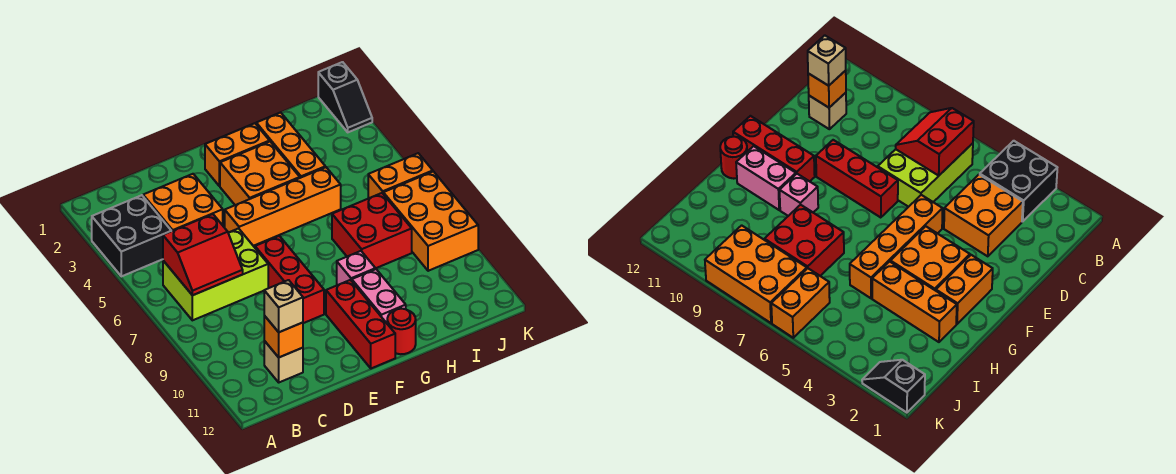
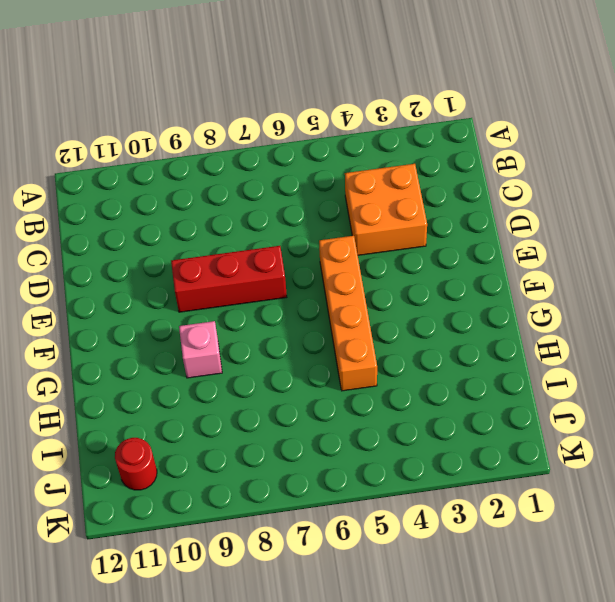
red round brick J11 level 1 -> red round brick G12 level 1
none -> black brick A3:B4 level 1
none -> lime brick B6:D7 level 1
none -> tan brick C11 level 1

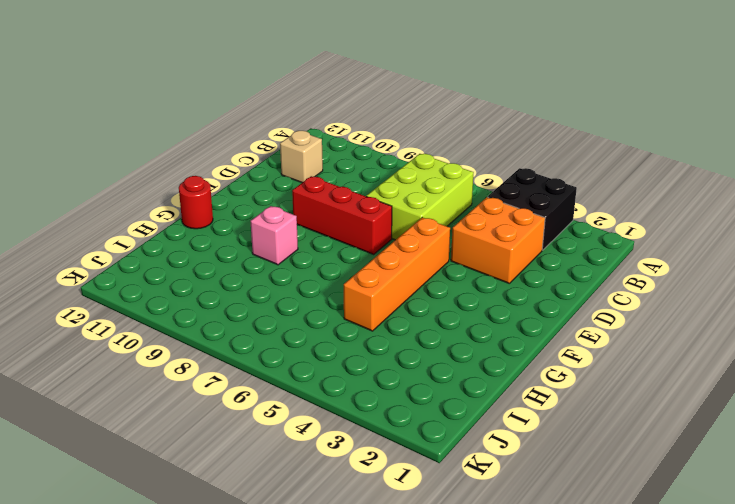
none -> orange brick F2:G2 level 1
none -> orange brick F3:G4 level 1
none -> red brick F10:F12 level 1

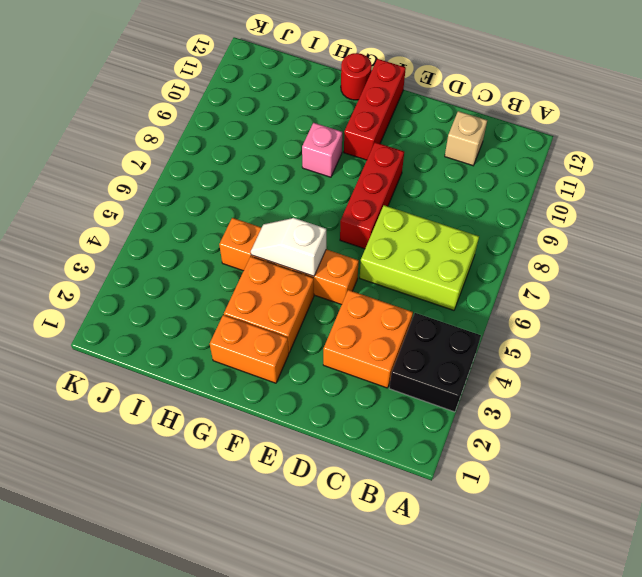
white slope F5:G5 level 2 top F -> none
none -> pink brick G10:G11 level 1
none -> orange brick H2:H4 level 1
none -> red brick H7:I8 level 1

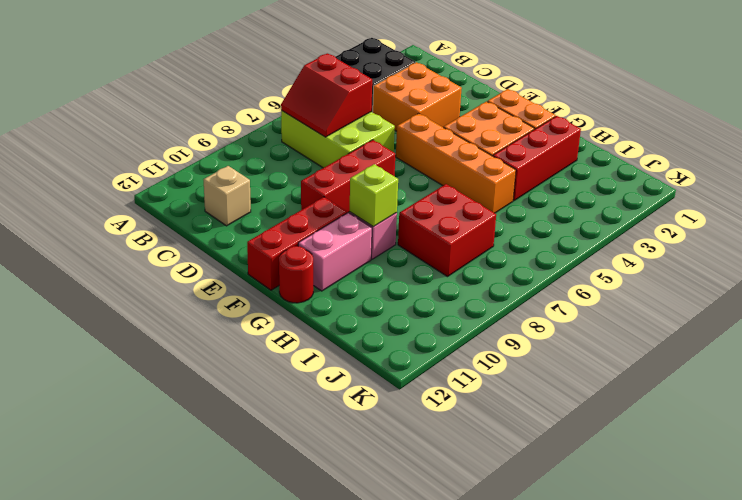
lime brick G9 level 2 -> none
red brick H2:H4 level 1 -> orange brick H2:H4 level 1
none -> orange brick J6:K6 level 1
none -> orange brick J7:K9 level 1
none -> black slope K1:K2 level 1 top 1

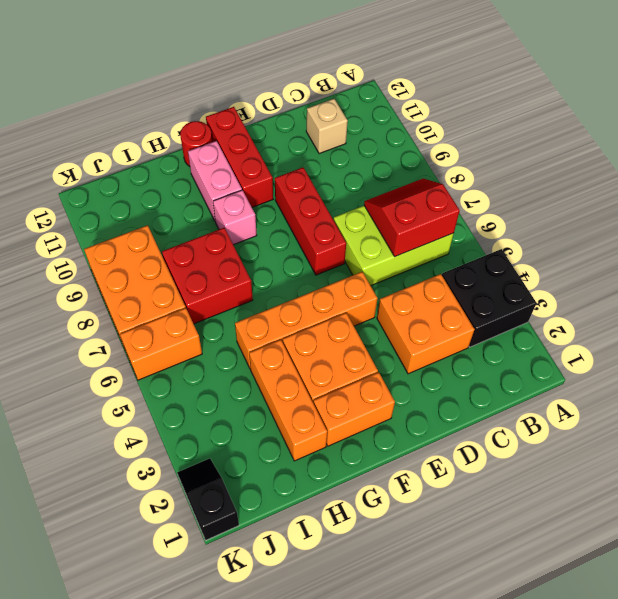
none -> orange brick C11 level 2
none -> tan brick C11 level 3

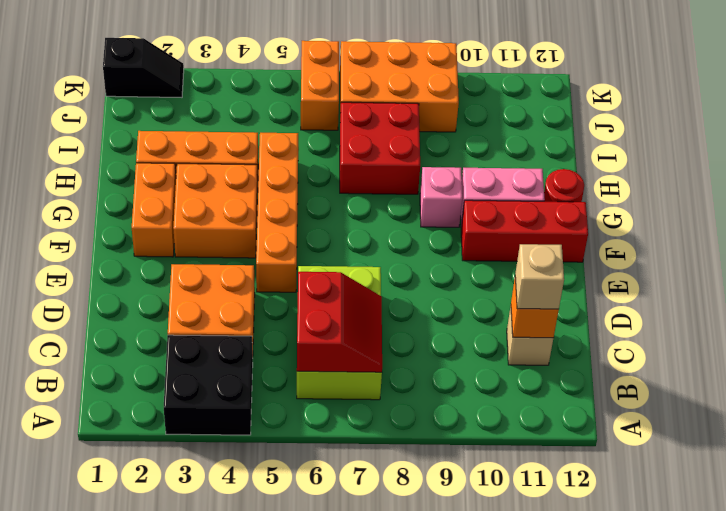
none -> red brick E7:E9 level 1

